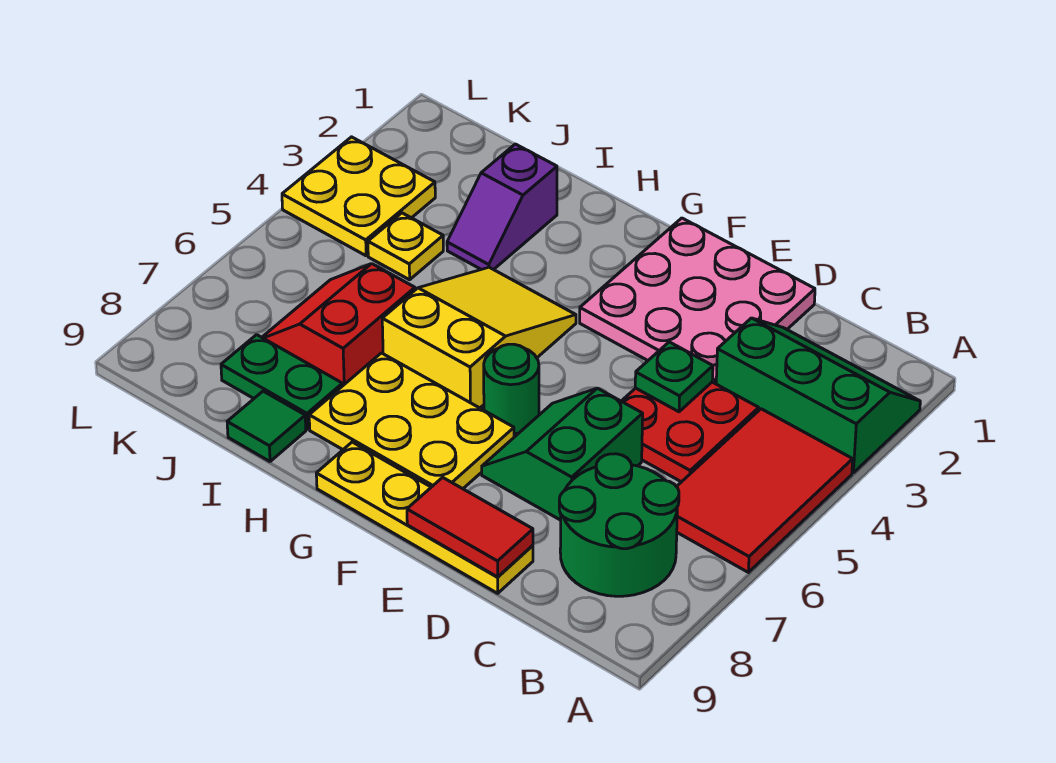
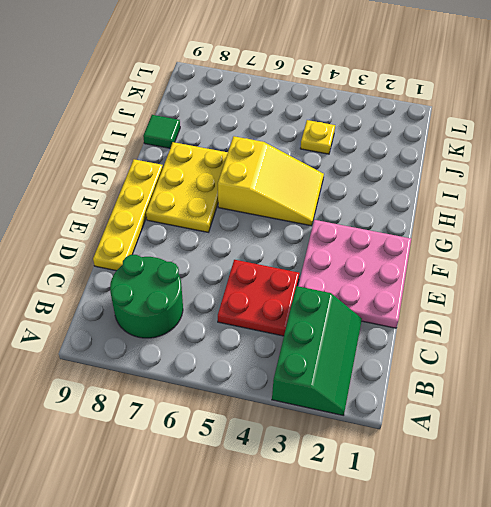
none -> red tile A4:B6 level 1
none -> green slope D6:E7 level 1 top D
none -> green round brick F6 level 1

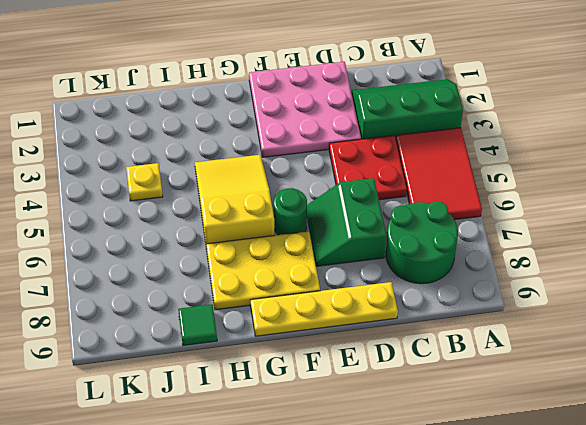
none -> purple slope I2:I3 level 1 top 2
none -> red slope I6:J7 level 1 top I
none -> green plate I8:J8 level 1

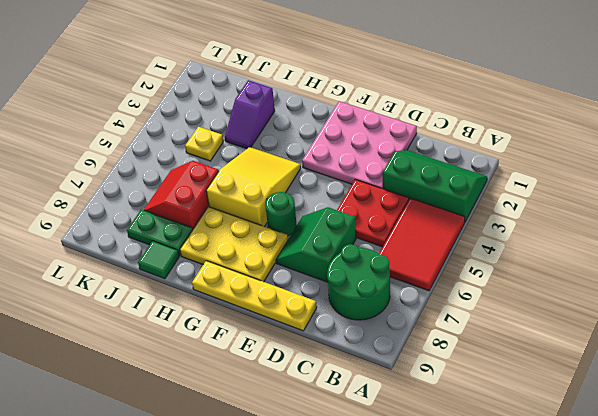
none -> yellow plate K3:L4 level 1
none -> green plate D4 level 2
none -> red tile D9:E9 level 2

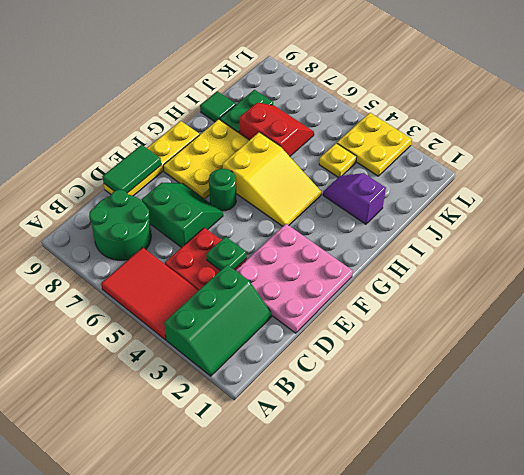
green tile D9:E9 level 2 -> red tile D9:E9 level 2

